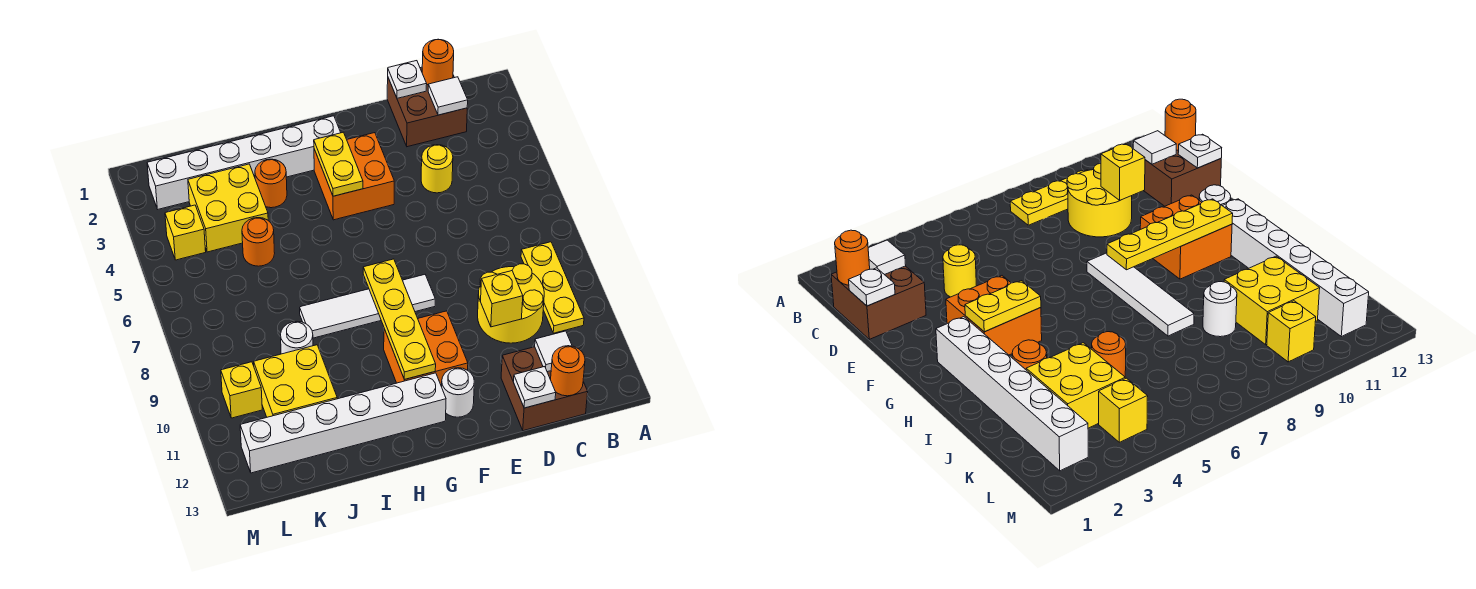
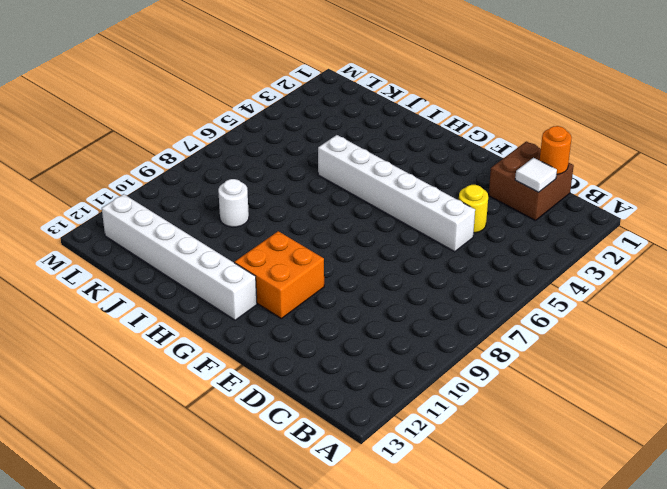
white brick D5:I5 level 1 -> white brick G2:L2 level 1
none -> yellow plate B8:B10 level 1
none -> yellow round brick C9:D10 level 1
none -> brown brick C12:D13 level 1

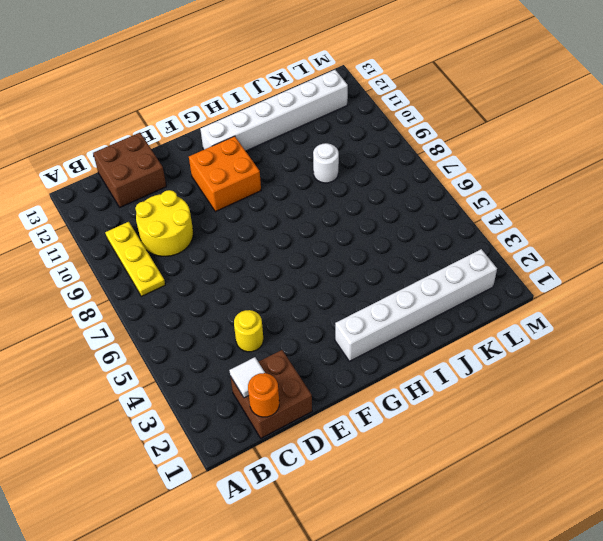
none -> orange brick F3:G4 level 1
none -> white tile F8:I8 level 1
none -> white round brick F12 level 1

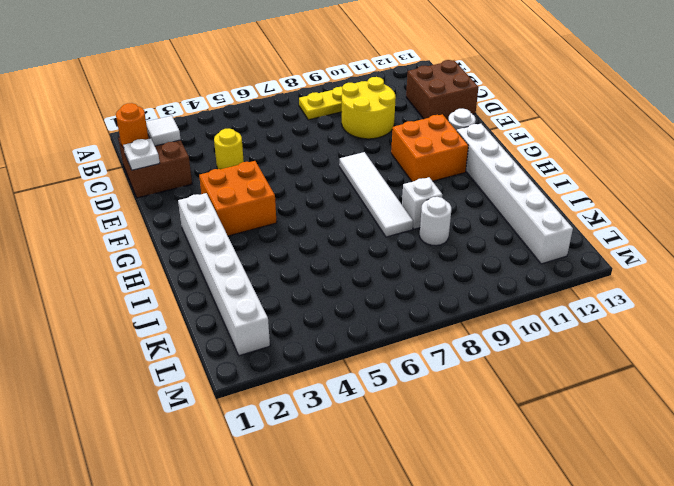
white brick I9 level 1 -> none
none -> orange round brick I3 level 1
none -> yellow brick J3:K4 level 1
none -> orange round brick J5 level 1

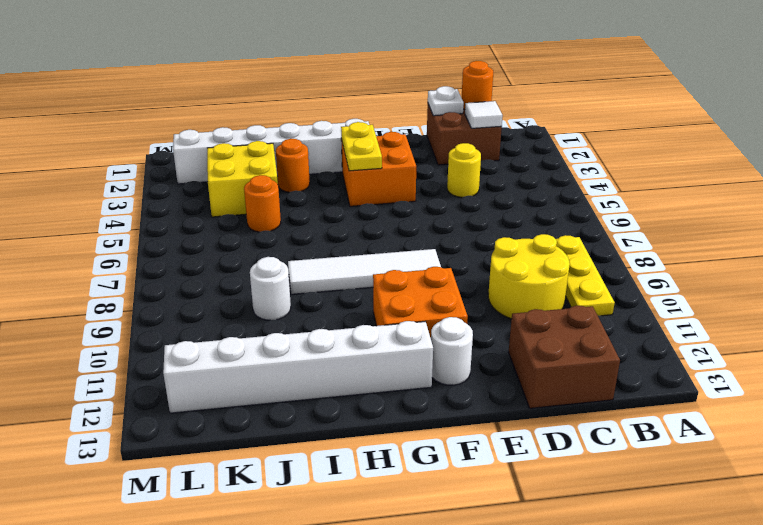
none -> yellow brick J10:K11 level 1
none -> yellow brick L4 level 1
none -> yellow brick L10 level 1

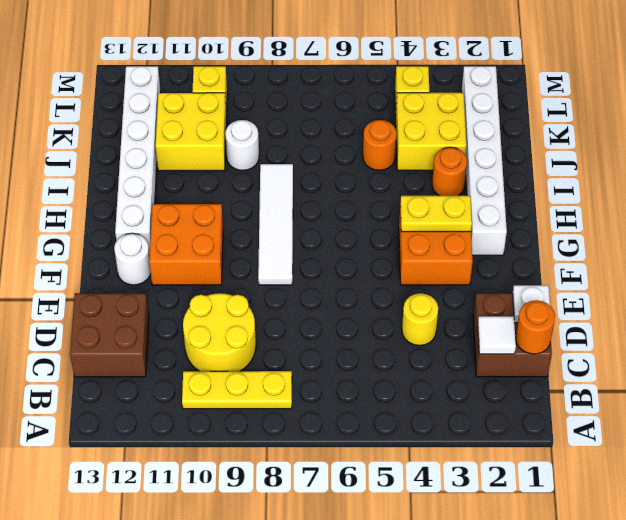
none -> white tile C12 level 2
none -> orange round brick C13 level 2
none -> yellow brick D10 level 2

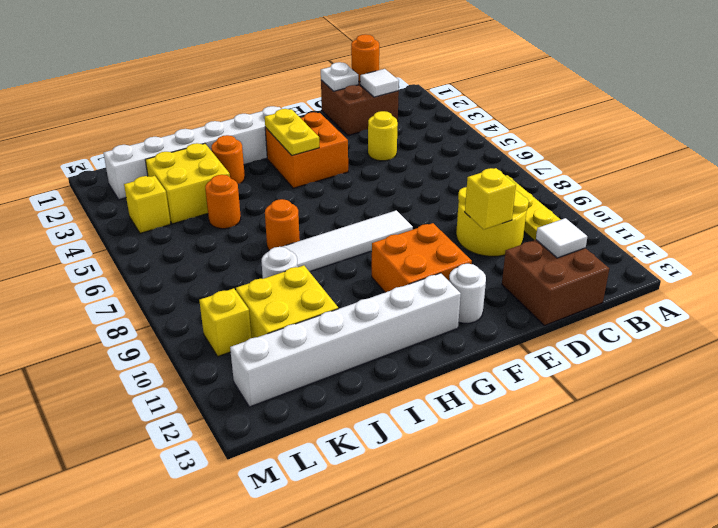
orange round brick I7 level 1 -> orange round brick C13 level 2
none -> white plate D13 level 2
none -> yellow plate G8:G11 level 2

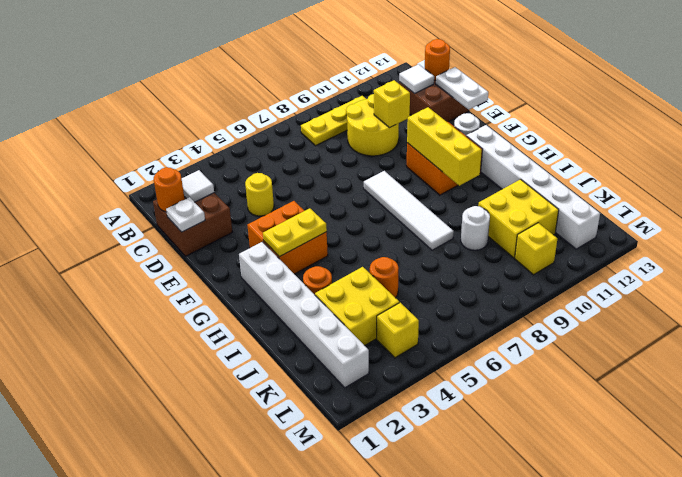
white plate D13:E13 level 2 -> white plate D13 level 2
yellow brick F10:H10 level 2 -> yellow plate G8:G11 level 2

